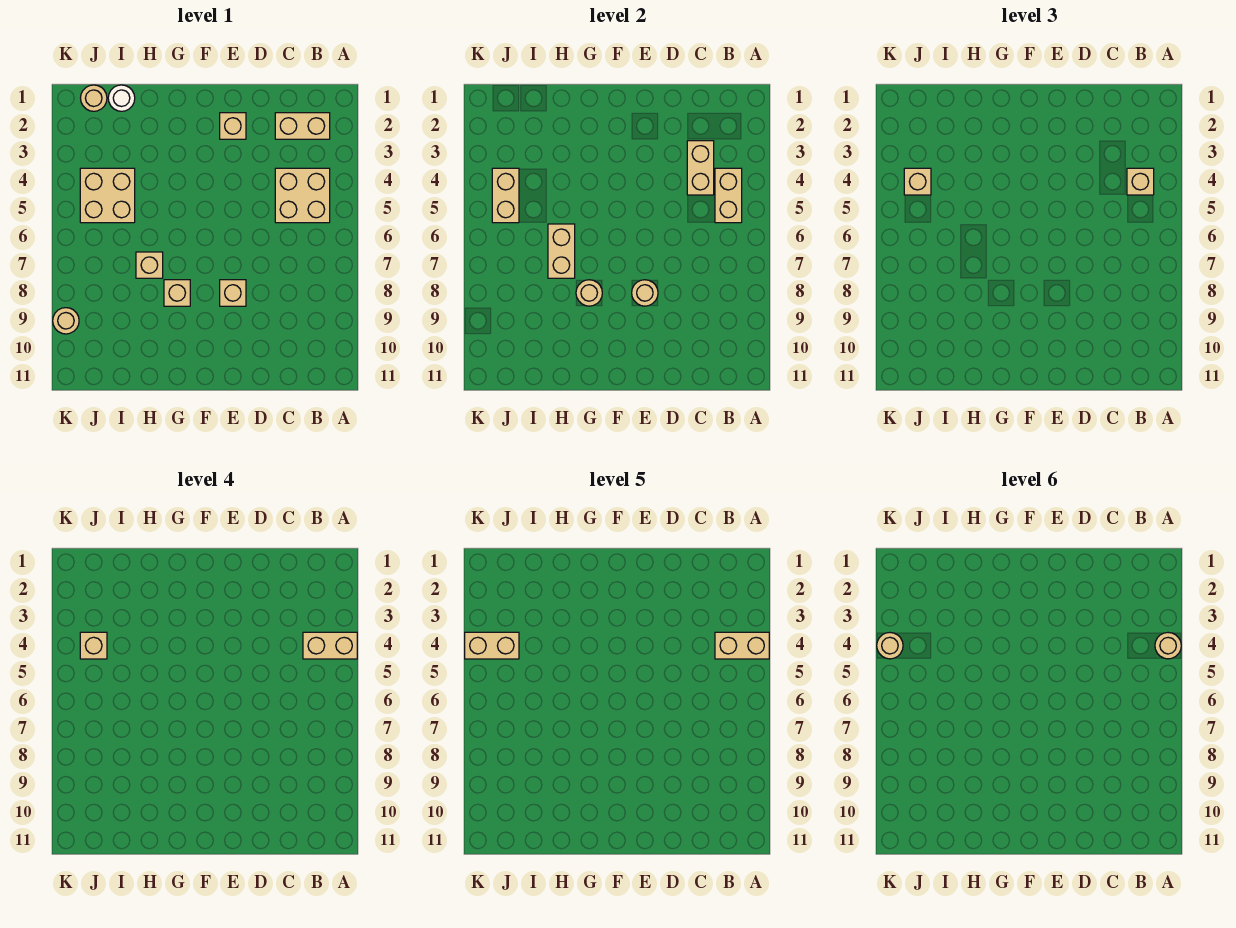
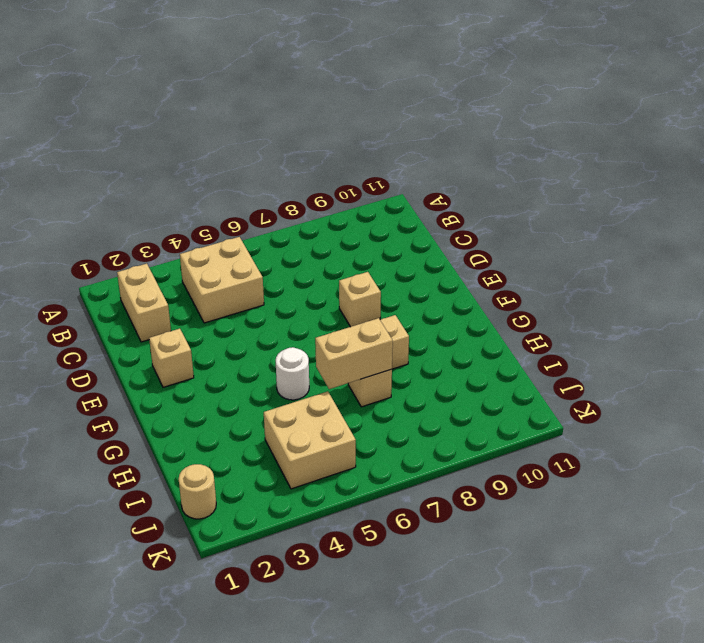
white round brick G5 level 1 -> white round brick I1 level 1
none -> tan round brick K9 level 1
none -> tan brick B4:B5 level 2
none -> tan brick C3:C4 level 2

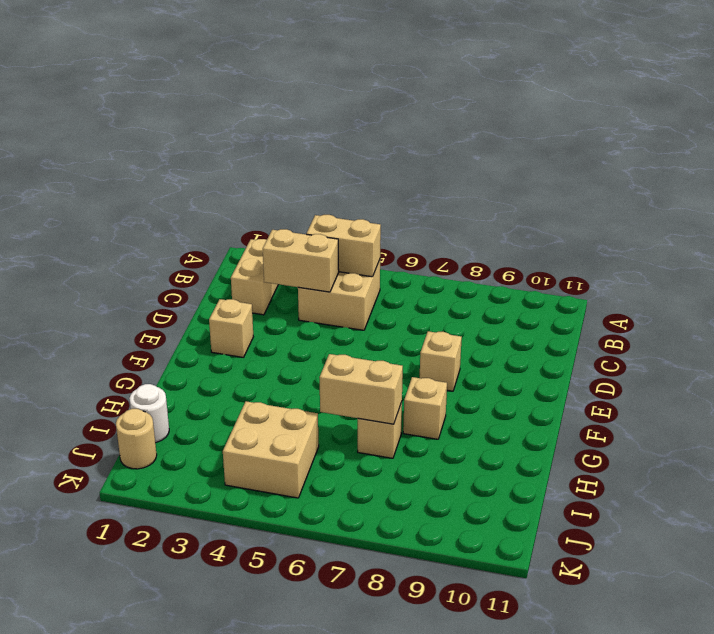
none -> tan round brick K9 level 1
none -> tan round brick E8 level 2
none -> tan round brick G8 level 2

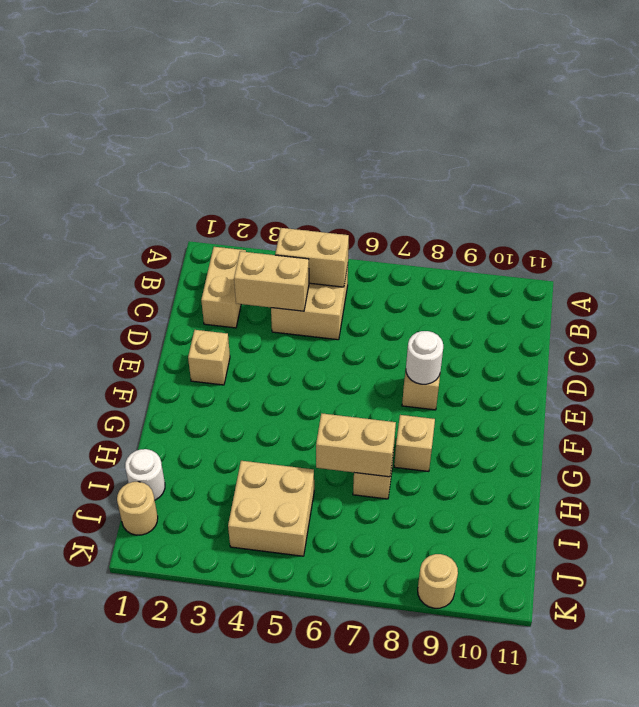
white round brick E8 level 2 -> tan round brick E8 level 2
none -> tan round brick G8 level 2
none -> tan brick J4:J5 level 2
none -> tan brick B4 level 3

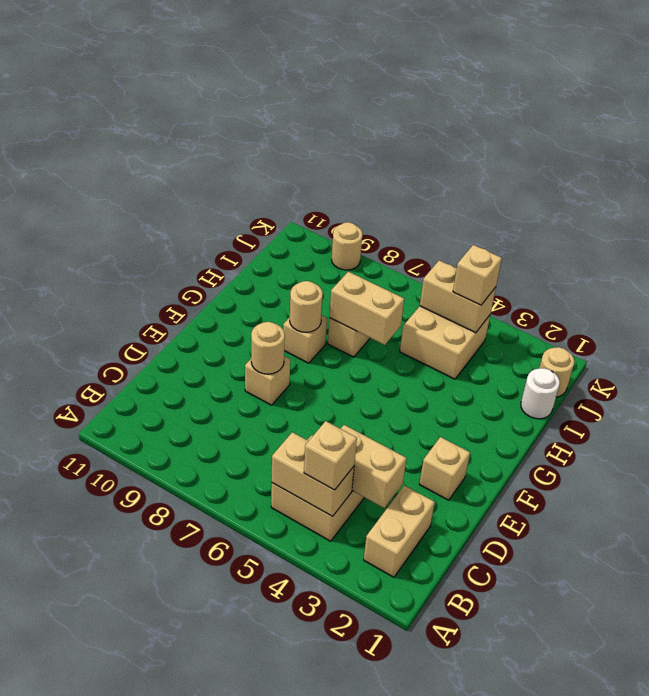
none -> tan brick A4:B4 level 4
none -> tan brick J4 level 4
none -> tan brick A4:B4 level 5

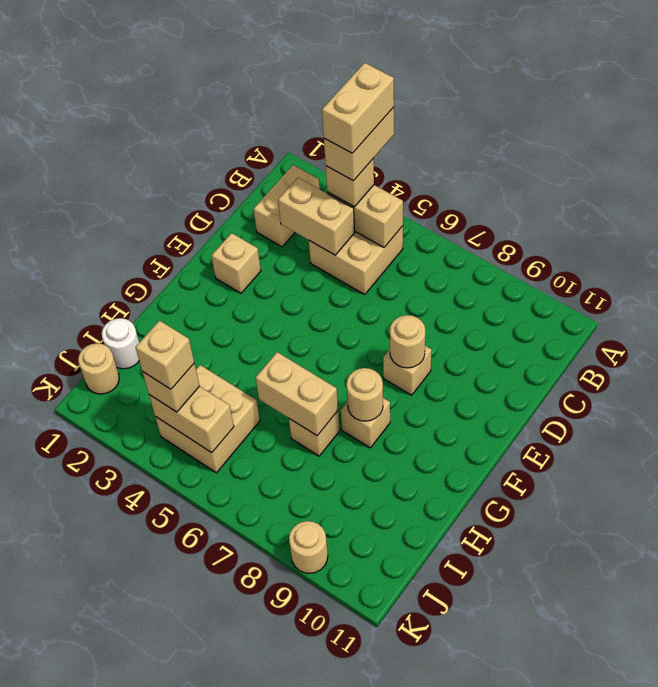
none -> tan brick J4:K4 level 5
none -> tan round brick A4 level 6
none -> tan round brick K4 level 6

